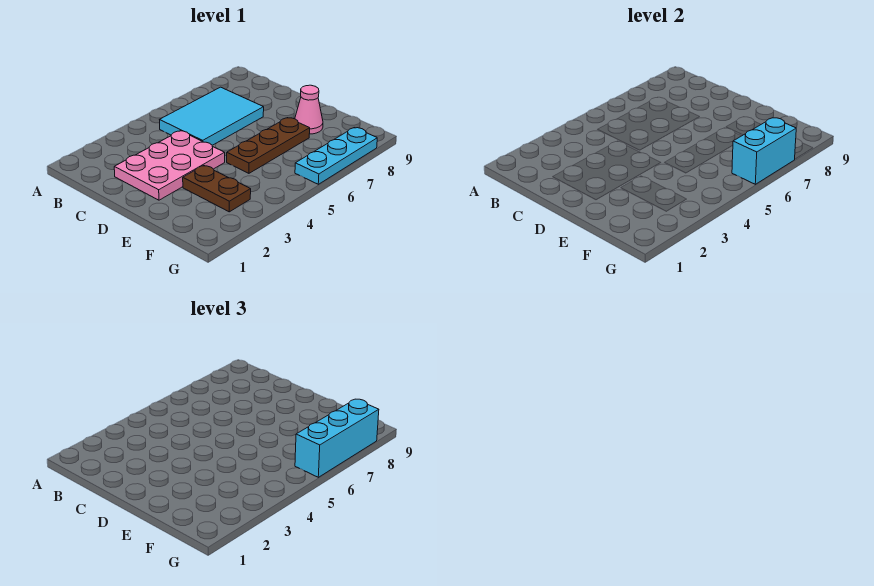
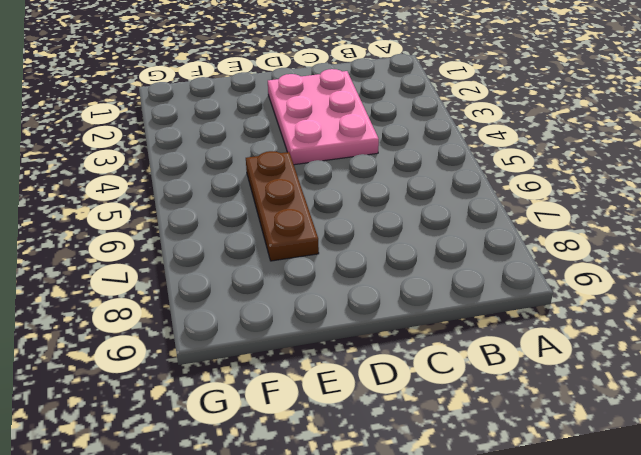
none -> cyan tile B5:C7 level 1
none -> brown plate E3:F3 level 1

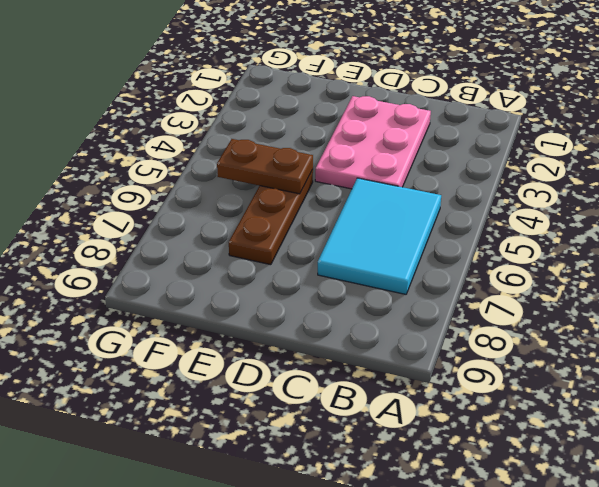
brown plate E5:F5 level 2 -> brown plate E3:F3 level 1
none -> pink cone E8 level 1
none -> cyan plate G6:G8 level 1

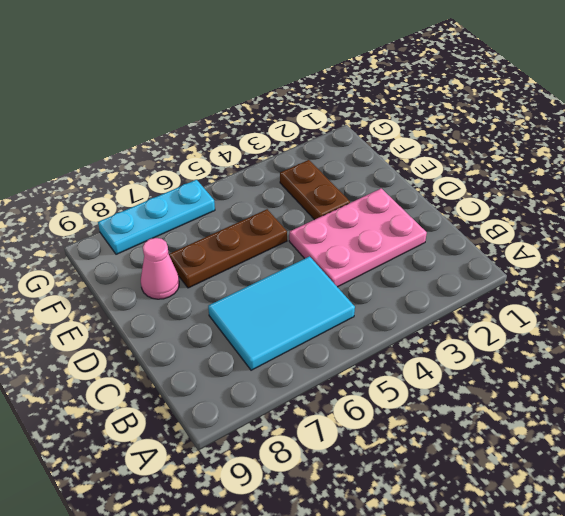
none -> cyan brick G6:G7 level 2
none -> cyan brick G6:G8 level 3

